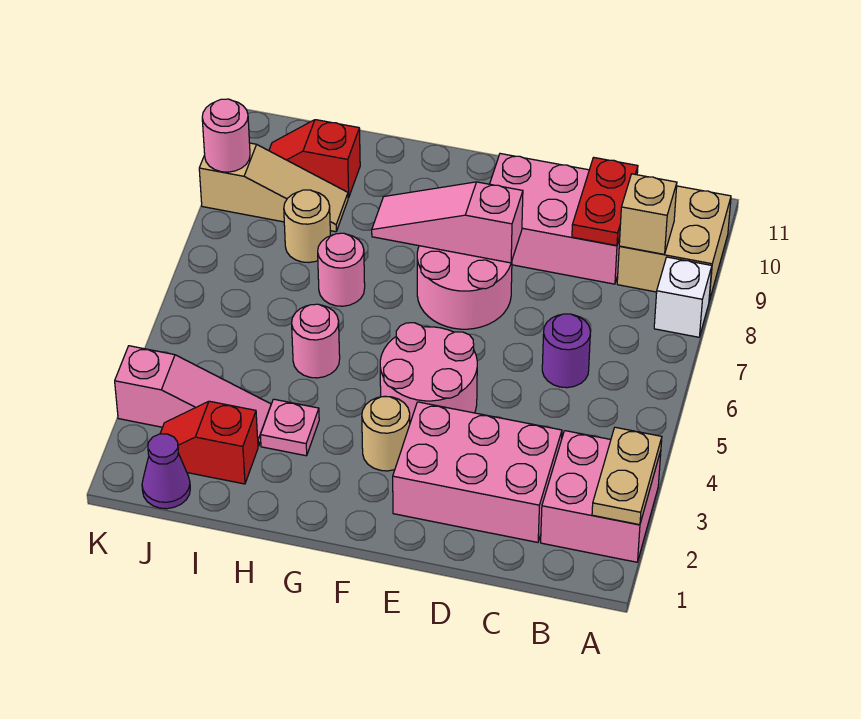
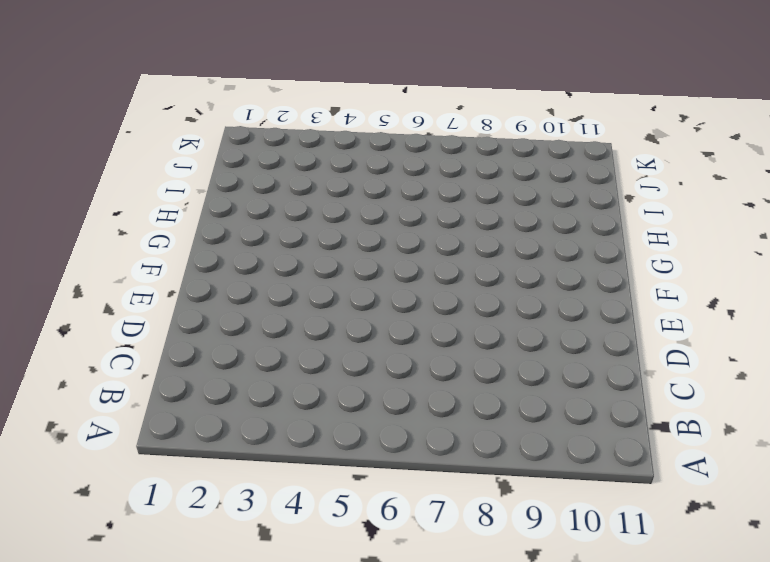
none -> pink brick A2:B3 level 1
none -> white brick A8 level 1
none -> tan brick A9:B10 level 1

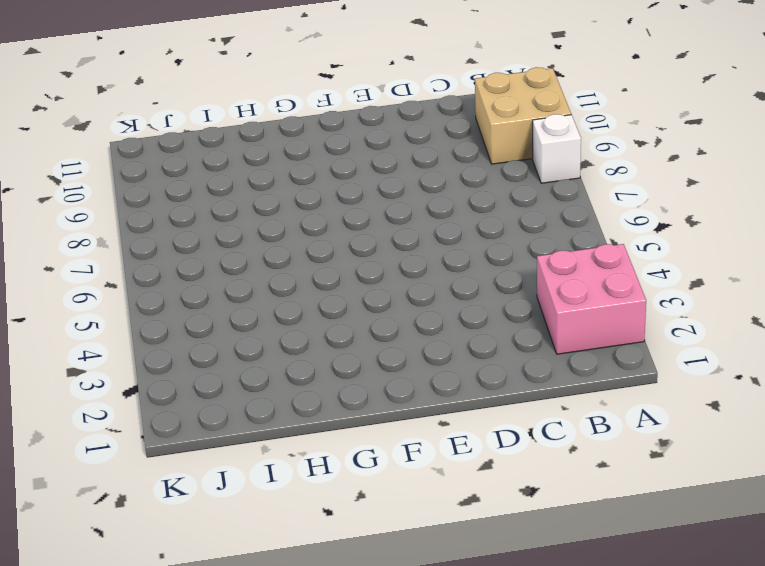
none -> pink brick C2:E3 level 1
none -> purple round brick C6 level 1
none -> pink brick C9:E10 level 1

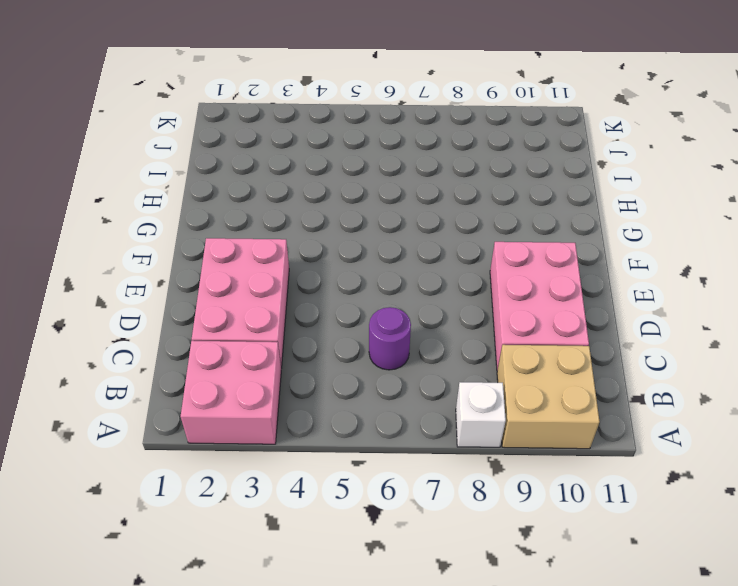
none -> pink round brick E4:F5 level 1
none -> pink round brick E7:F8 level 1
none -> tan round brick F3 level 1

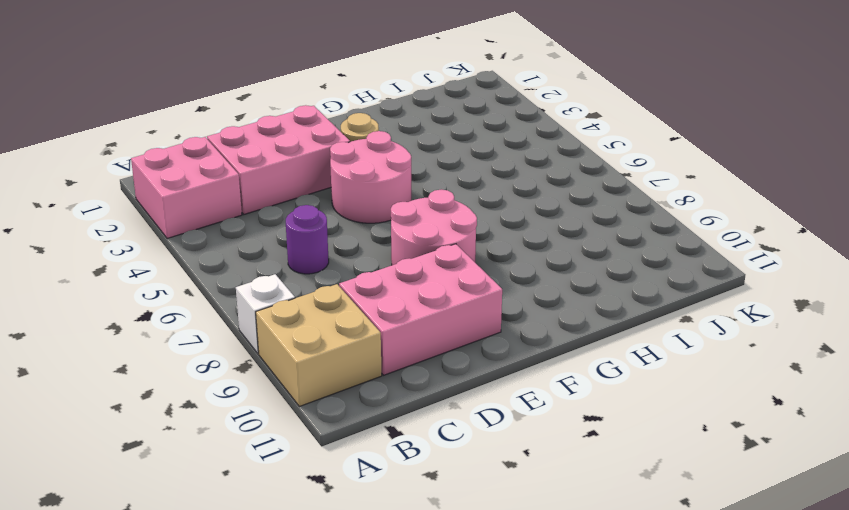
none -> pink plate H3 level 1
none -> pink round brick H5 level 1
none -> pink round brick H7 level 1

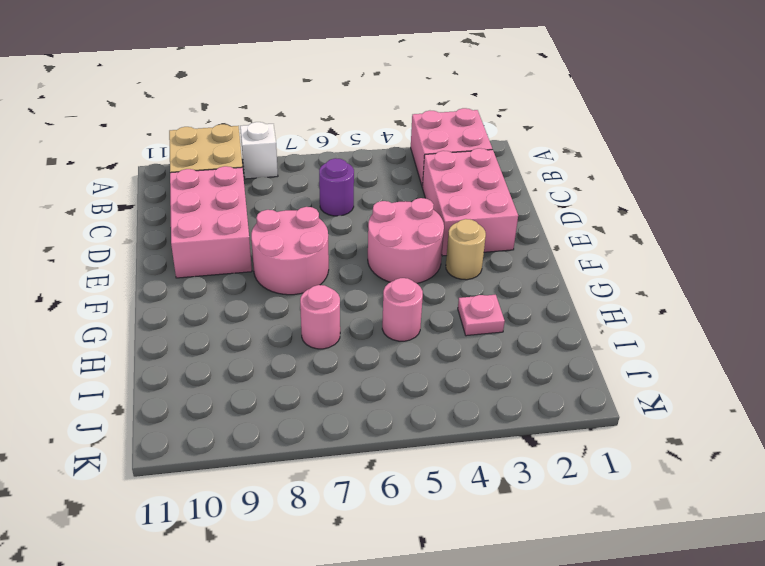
none -> red slope I2:J2 level 1 top I
none -> pink slope I3:K3 level 1 top K
none -> tan round brick I8 level 1

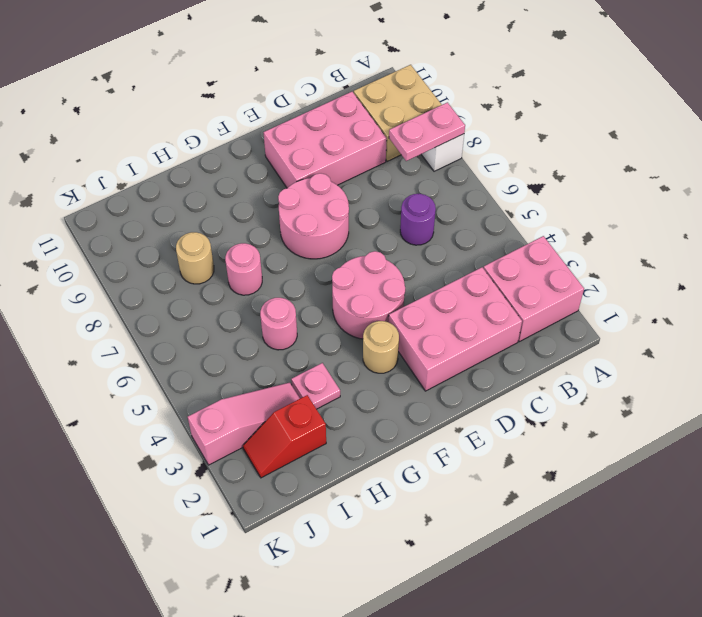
pink plate A8:B8 level 2 -> none
none -> tan slope I9:K9 level 1 top K
none -> red slope I10:J10 level 1 top I
none -> purple cone J1 level 1

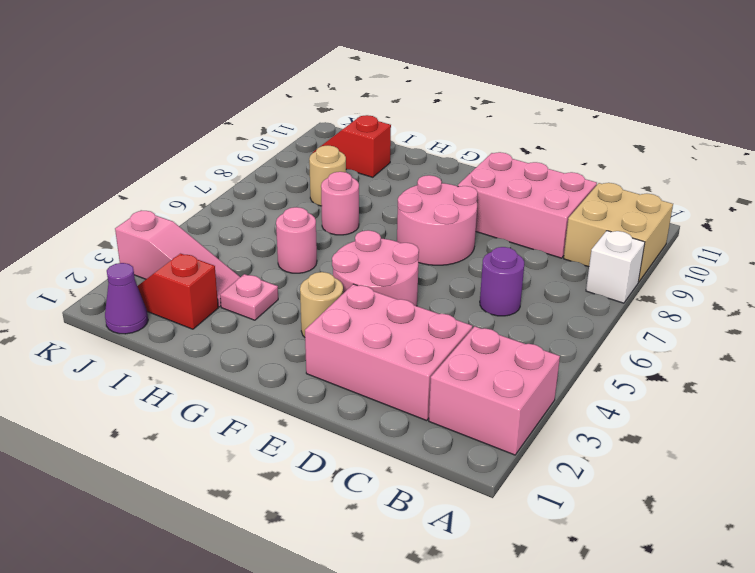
none -> tan slope I9:K9 level 1 top K
none -> tan plate A2:A3 level 2
none -> tan brick B9 level 2

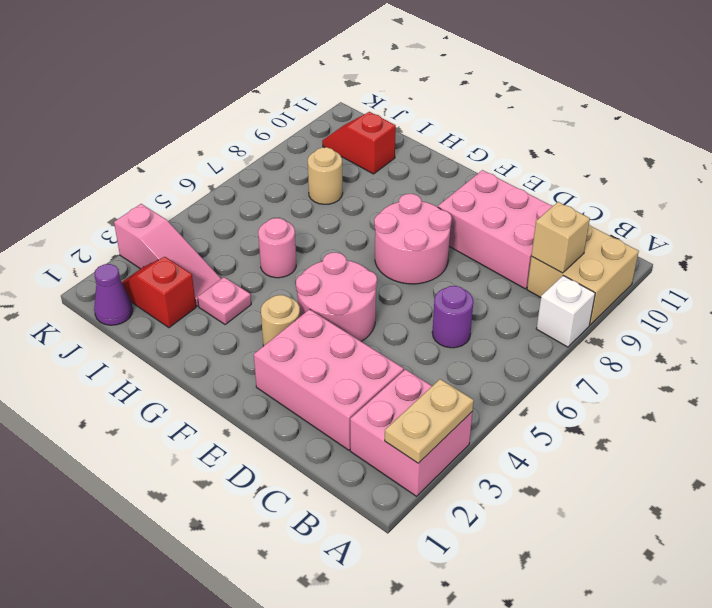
none -> pink round brick H7 level 1
none -> tan slope I9:K9 level 1 top K
none -> red plate C9:C10 level 2

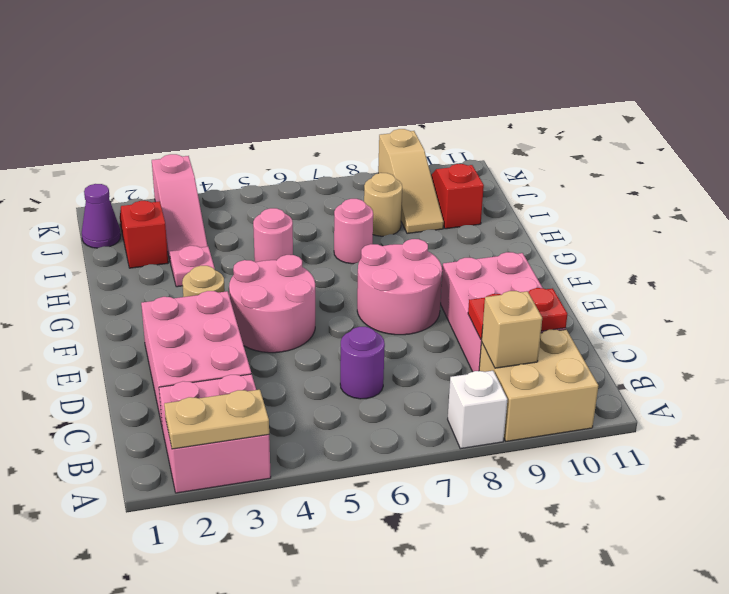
none -> pink slope E8:G8 level 2 top E
none -> pink round brick K9 level 2

